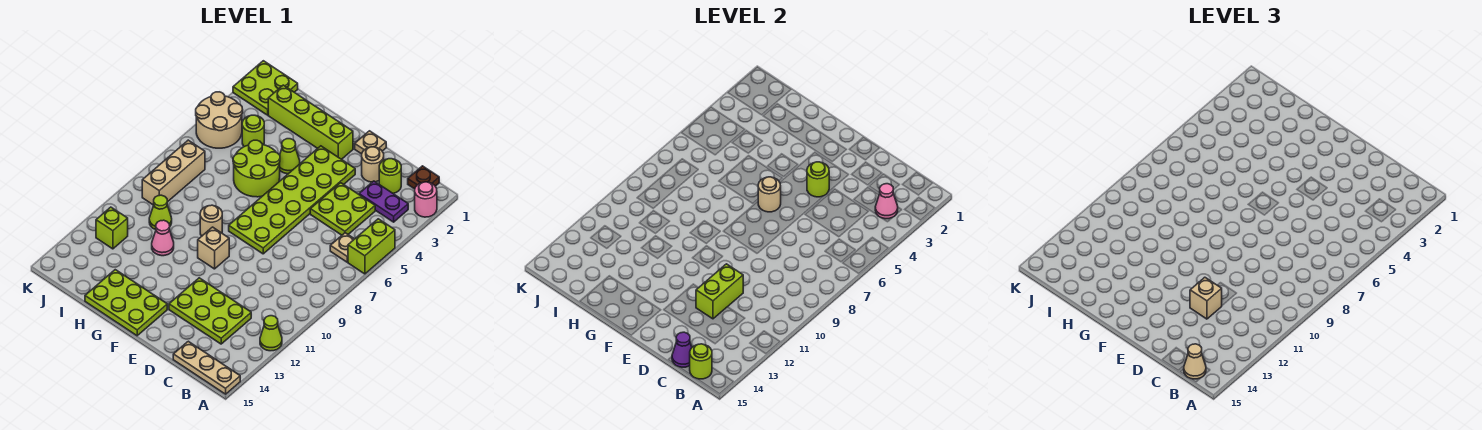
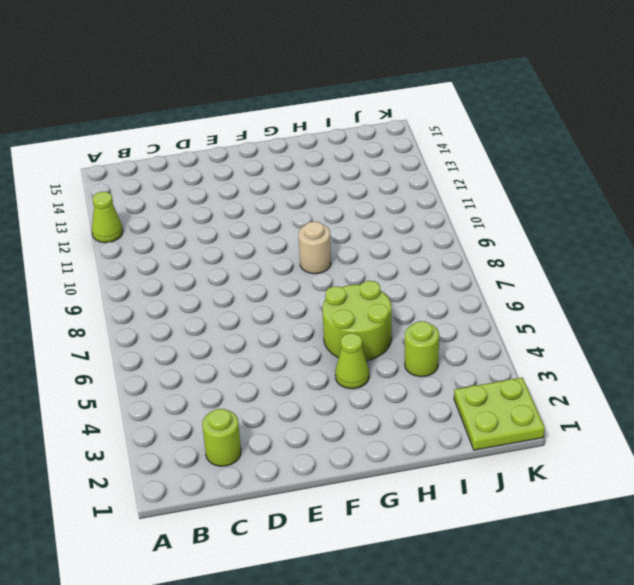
none -> pink round brick A2 level 1
none -> lime brick A5:A6 level 1
none -> tan plate A15:C15 level 1
none -> brown plate B1 level 1

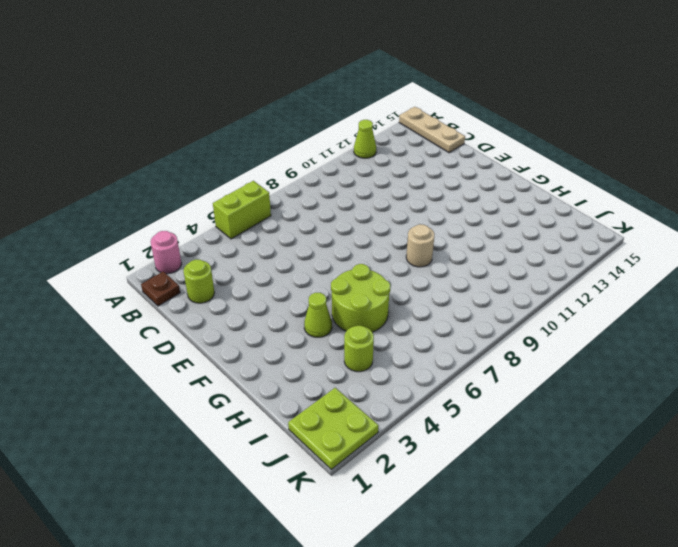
none -> purple plate B3:C3 level 1
none -> tan plate B6 level 1
none -> lime plate C4:D5 level 1
none -> lime plate C12:E13 level 1

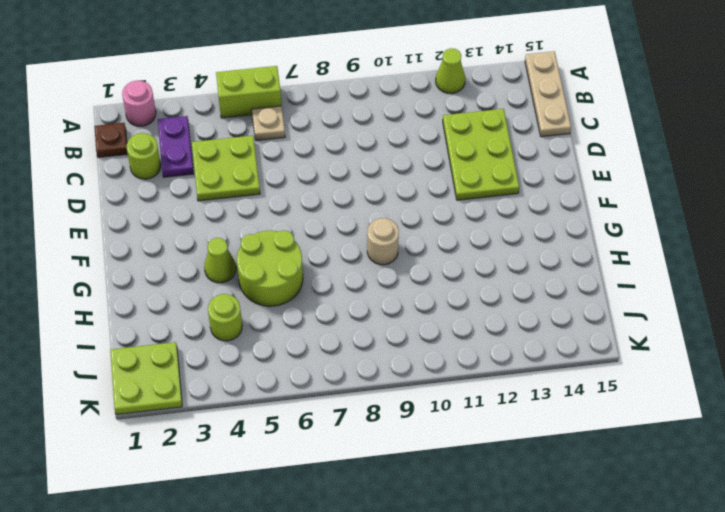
none -> tan round brick D2 level 1
none -> tan plate E1 level 1
none -> lime plate E3:F8 level 1
none -> lime brick F2:I2 level 1

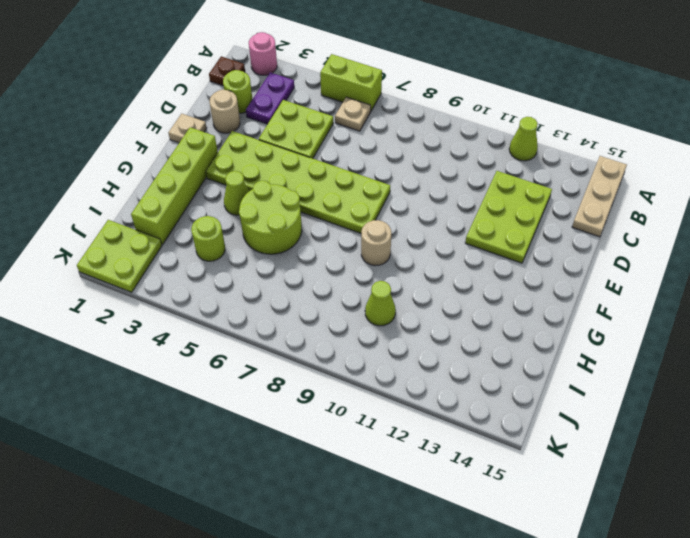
none -> tan brick F10 level 1
none -> lime plate F14:H15 level 1
none -> pink cone H11 level 1
none -> tan round brick J4:K5 level 1

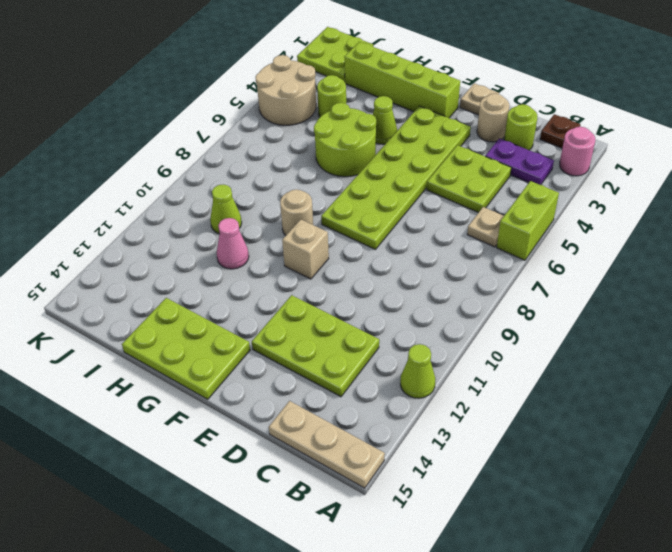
none -> tan brick J7:J9 level 1
none -> lime brick J12 level 1
none -> pink cone B3 level 2
none -> lime round brick B15 level 2

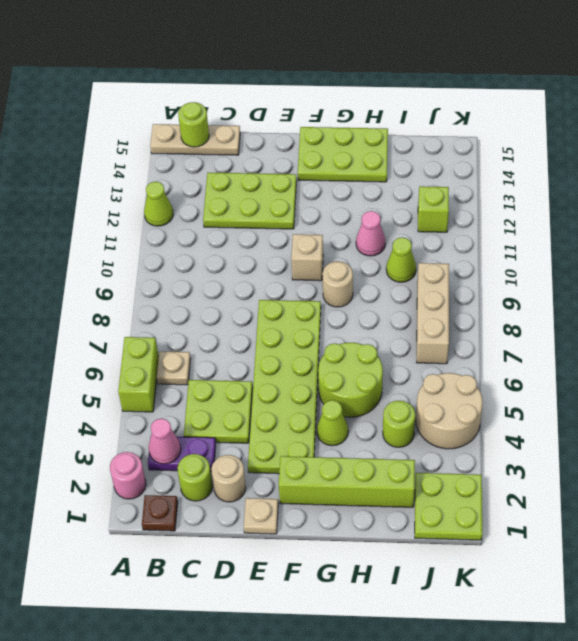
none -> purple cone C15 level 2
none -> lime brick D11:D12 level 2
none -> lime round brick E4 level 2
none -> tan round brick F6 level 2

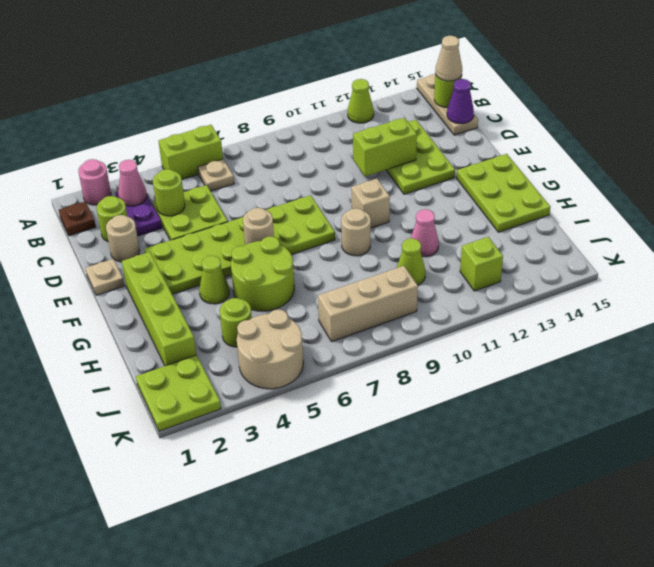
lime round brick C4 level 2 -> lime round brick E4 level 2
none -> tan brick D12 level 3

